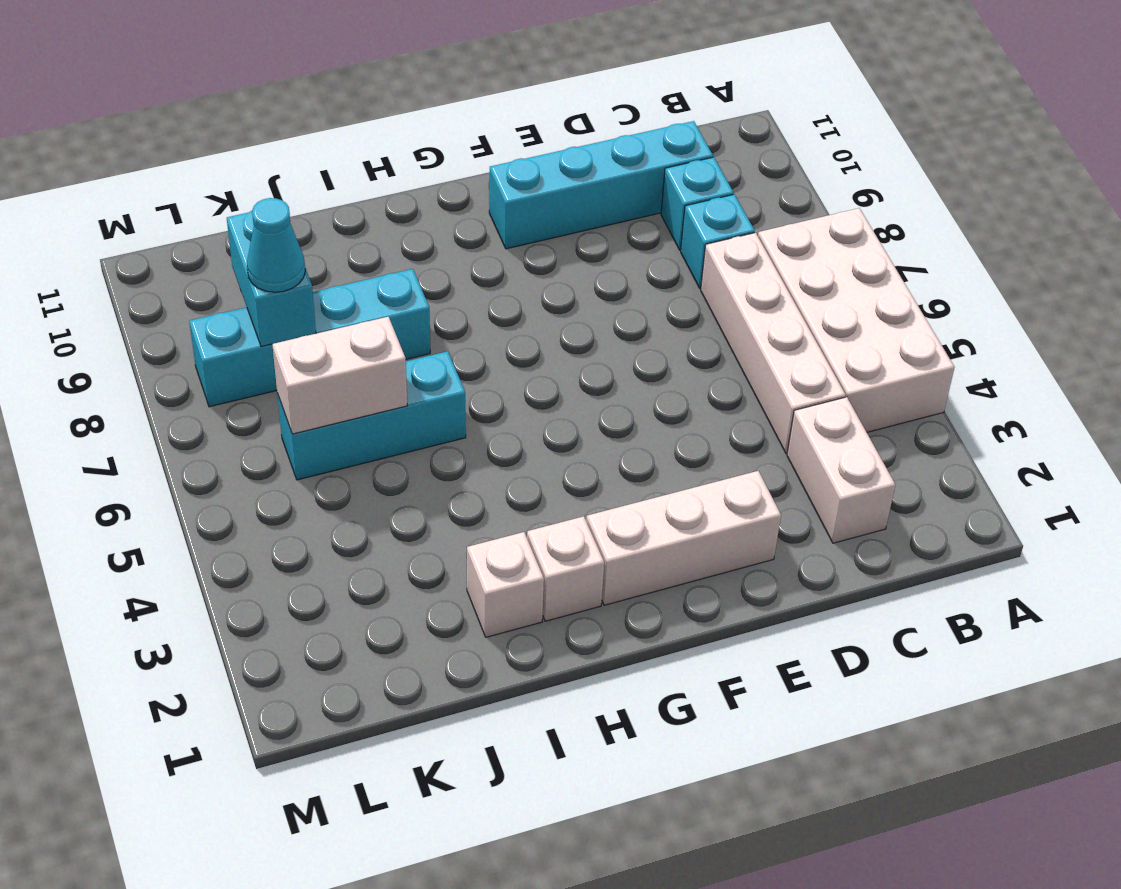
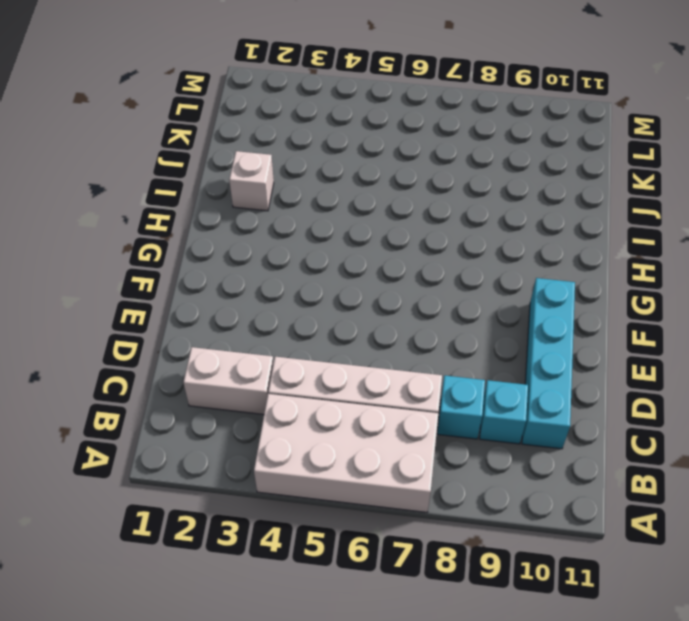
none -> white brick E2:G2 level 1
none -> white brick H2 level 1
none -> cyan brick I6:K6 level 1

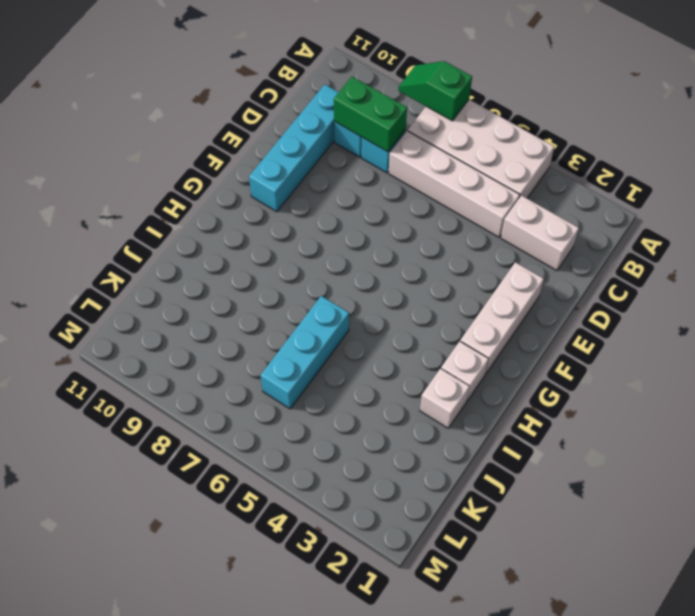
green slope A7:A8 level 2 top 7 -> none
green brick C8:C9 level 2 -> none
none -> cyan brick I8:L8 level 1
none -> white brick J6:K6 level 2
none -> cyan brick K8:K9 level 2

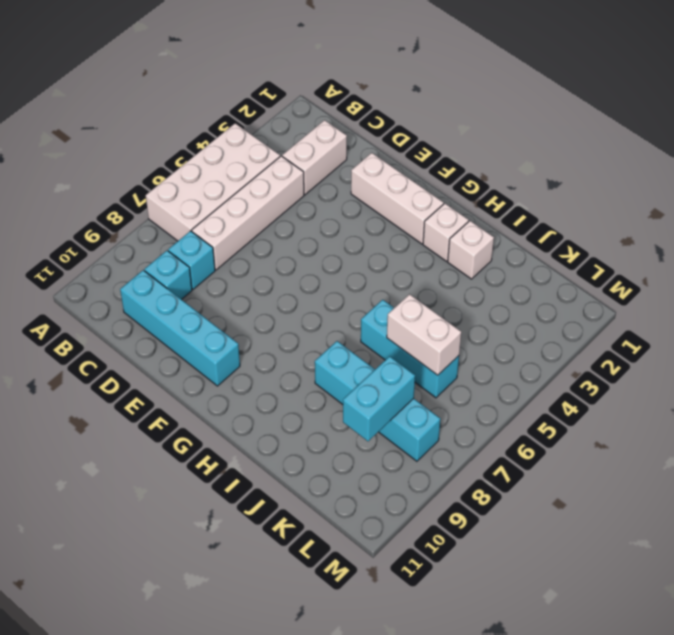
none -> cyan cone K8 level 3

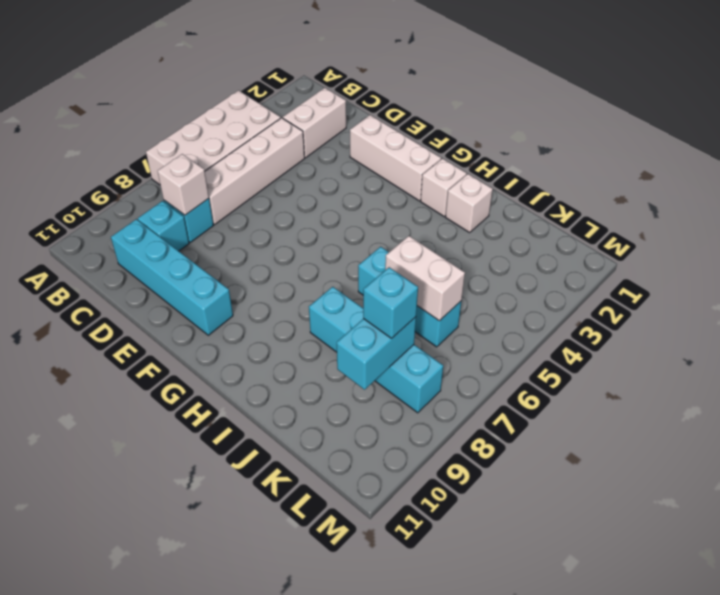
white brick C8 level 2 -> none
cyan brick K8 level 3 -> cyan cone K8 level 3

